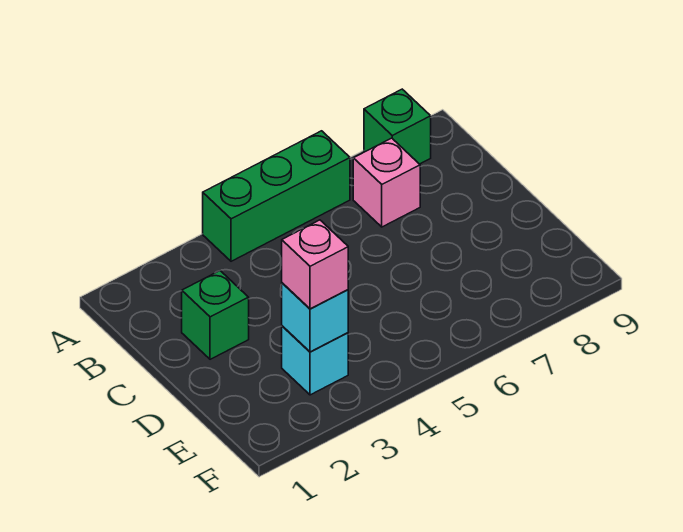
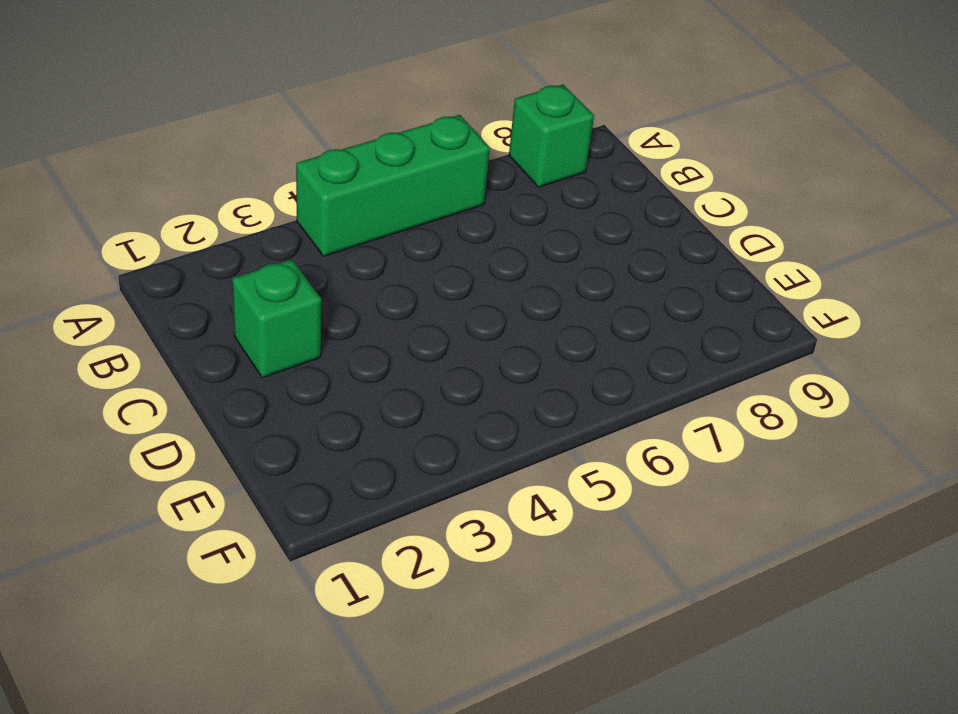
none -> pink brick B7 level 1
none -> cyan brick E3 level 1

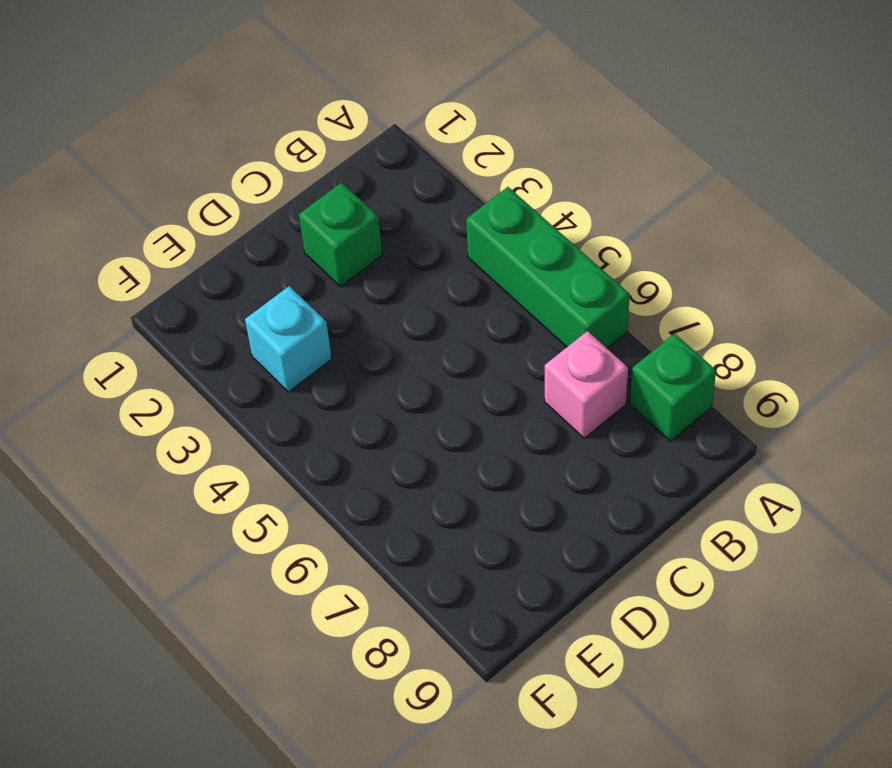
none -> cyan brick E3 level 2
none -> pink brick E3 level 3

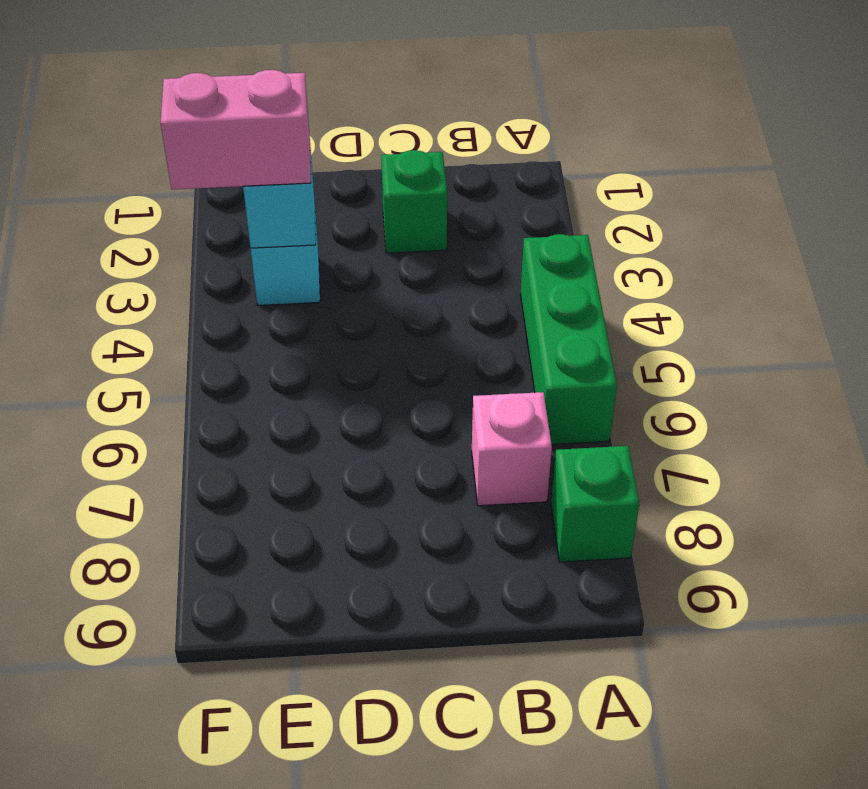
pink brick E3:F3 level 3 -> pink brick E3 level 3

